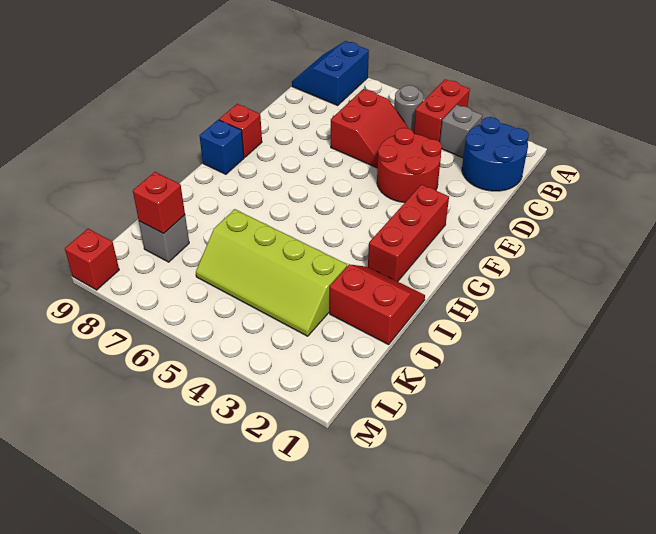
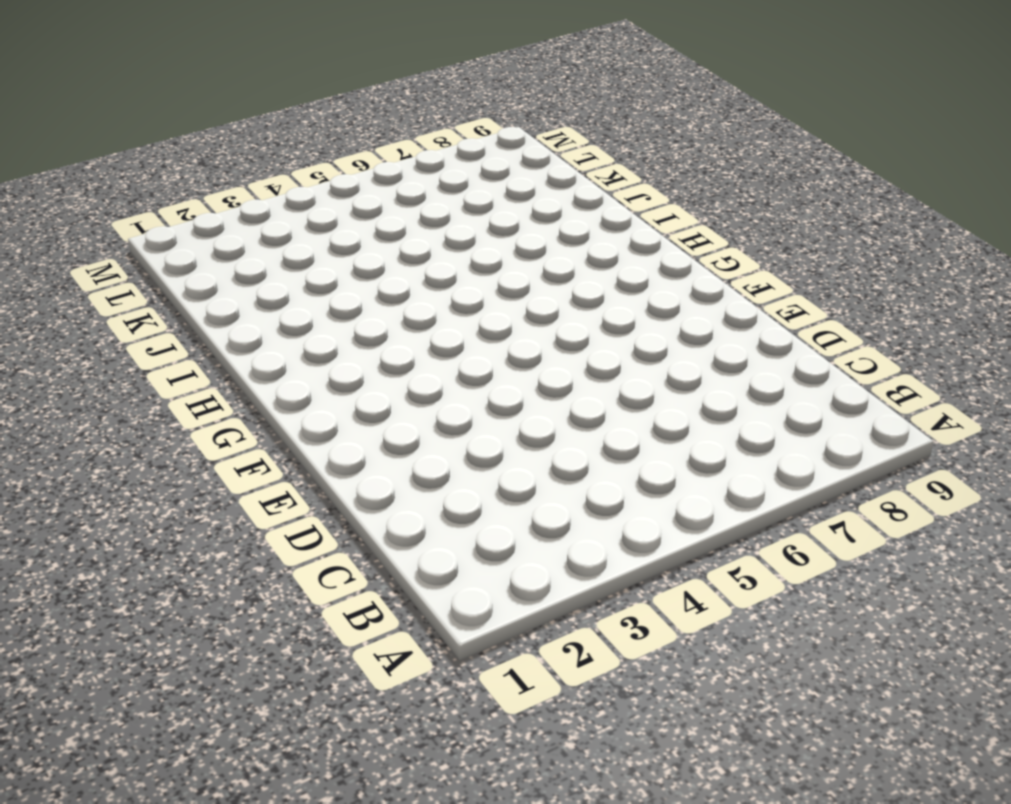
none -> red brick A4:B4 level 1
none -> blue slope A8:B9 level 1 top 8
none -> blue round brick B1:C2 level 1

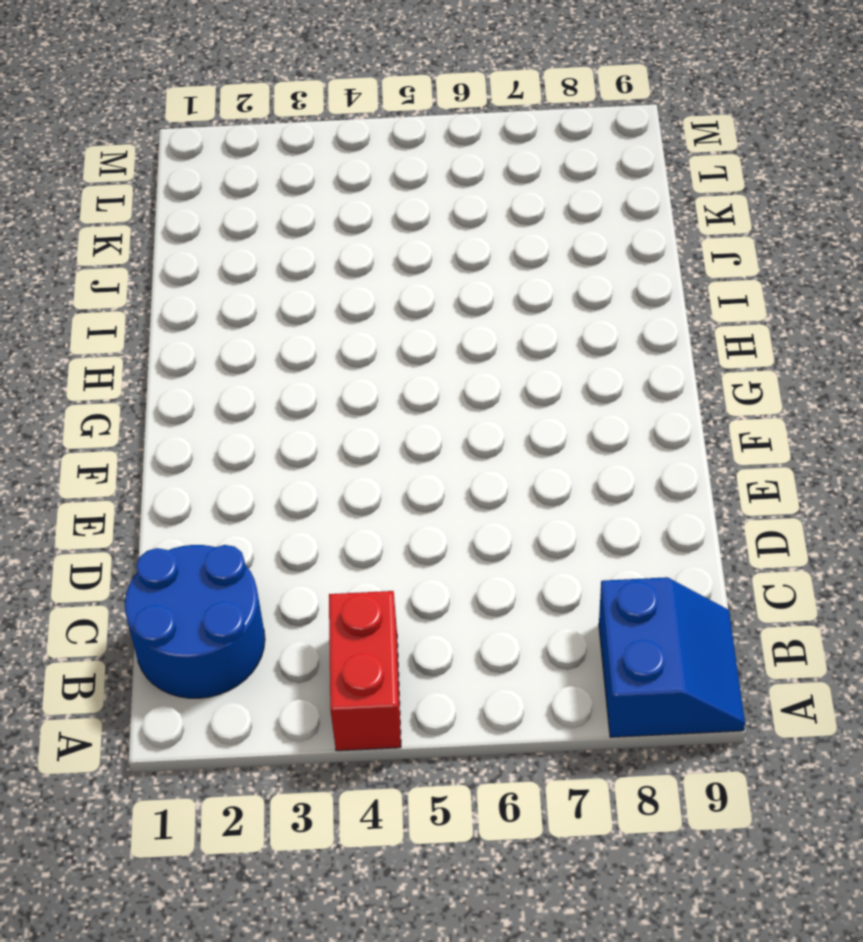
none -> grey brick B3 level 1
none -> grey round brick B5 level 1
none -> red slope C5:D6 level 1 top 6

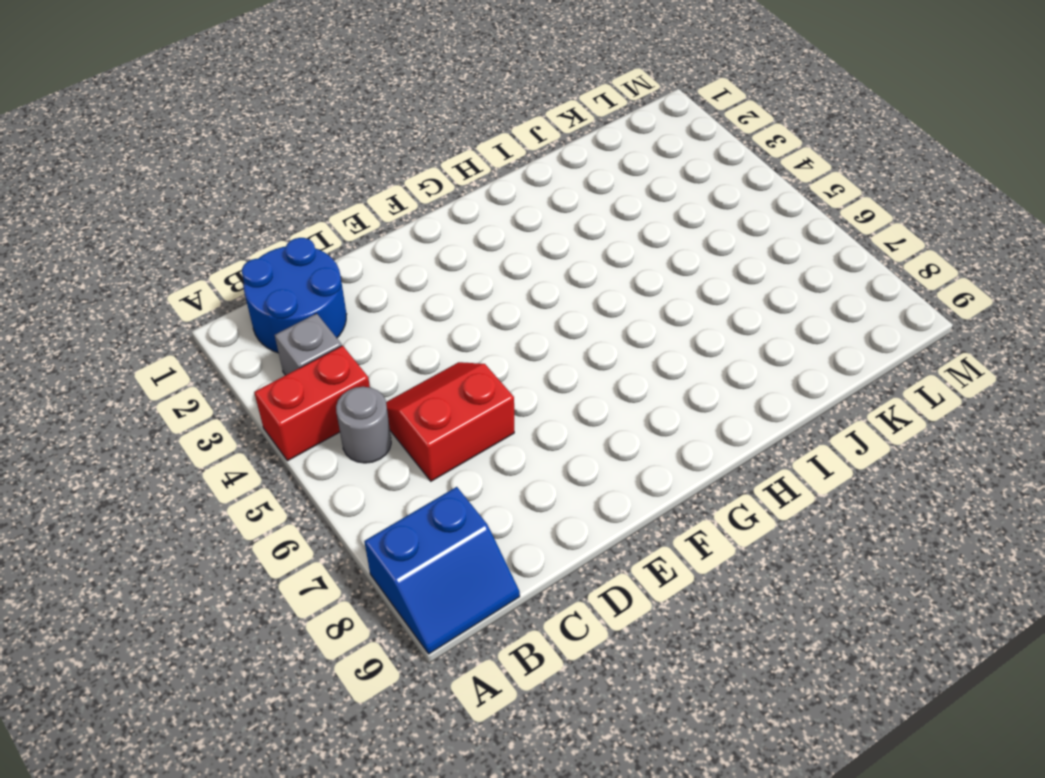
none -> red round brick D3:E4 level 1
none -> red brick F2:H2 level 1
none -> red brick F9 level 1

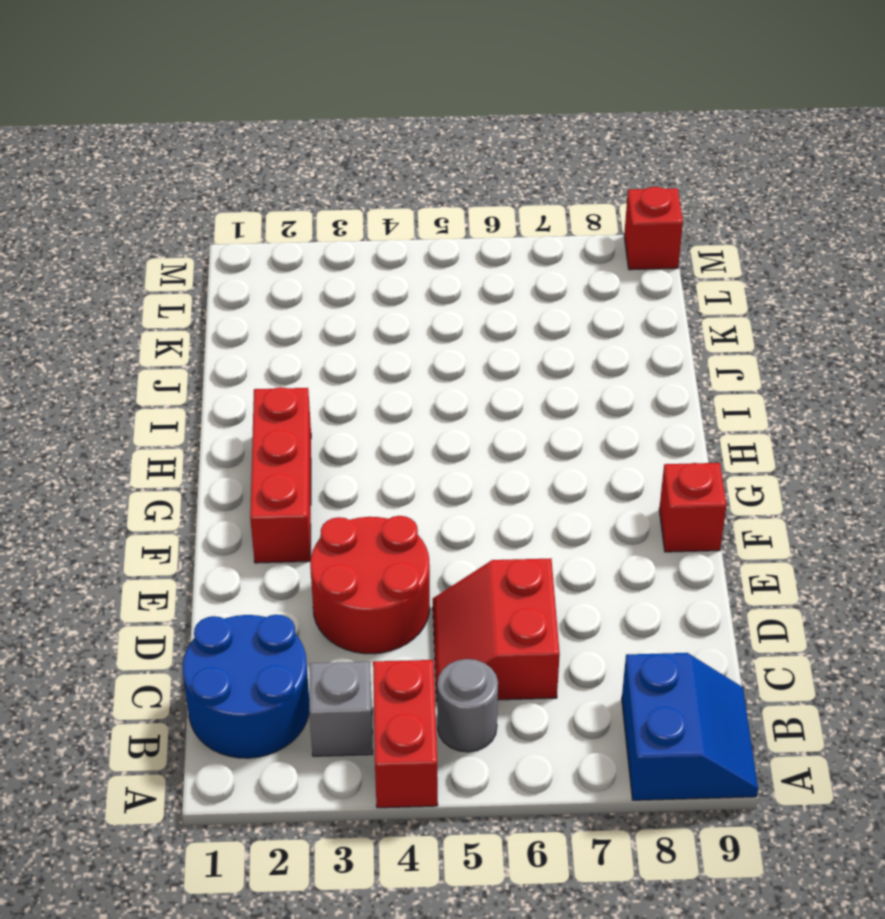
none -> blue brick G9 level 1
none -> red slope I1:J2 level 1 top J
none -> lime slope J3:K6 level 1 top J

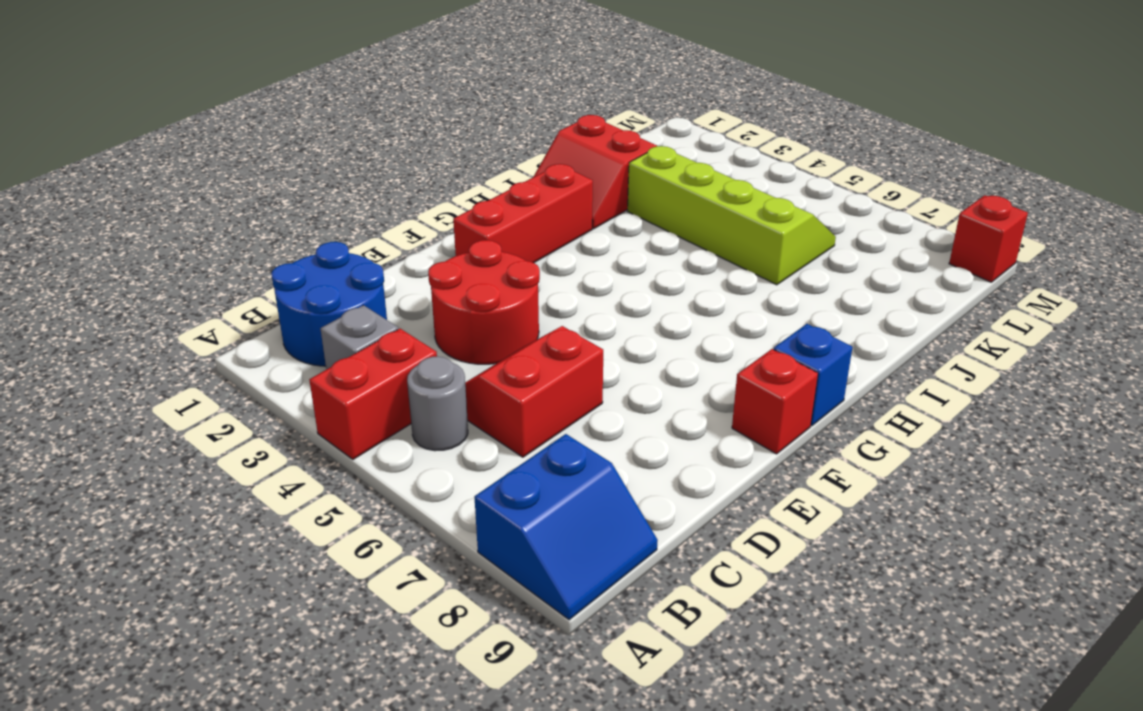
none -> grey brick K8 level 1
none -> red brick K8 level 2

